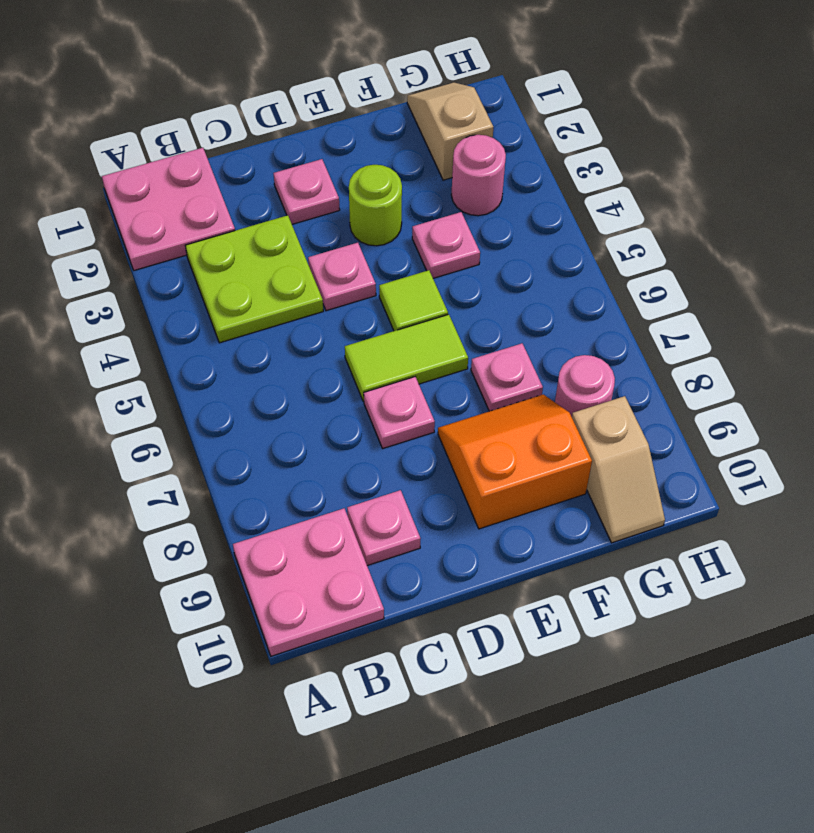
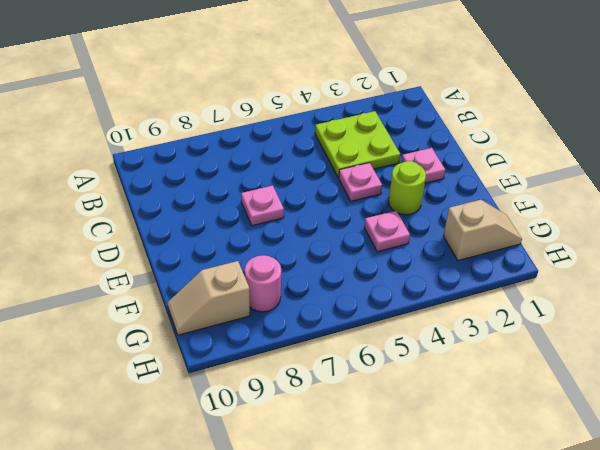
none -> pink plate A1:B2 level 1
none -> pink plate A9:B10 level 1
none -> pink plate C9 level 1

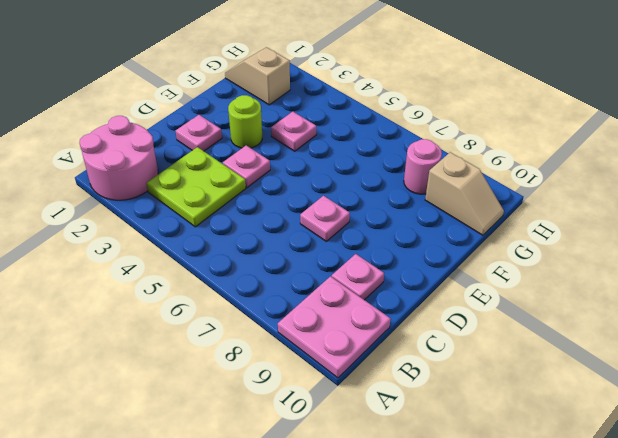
pink round brick A1:B2 level 1 -> pink plate A1:B2 level 1
none -> lime tile D6:E6 level 1
none -> lime tile E5 level 1
none -> orange slope E8:F9 level 1 top 9

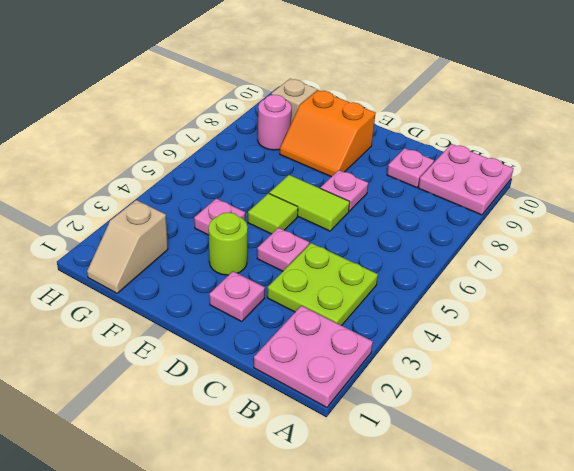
none -> pink plate F7 level 1
none -> pink round brick G3 level 1

